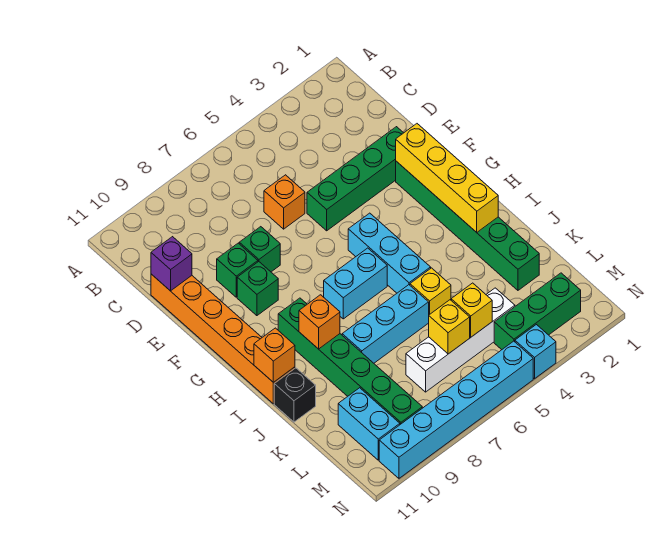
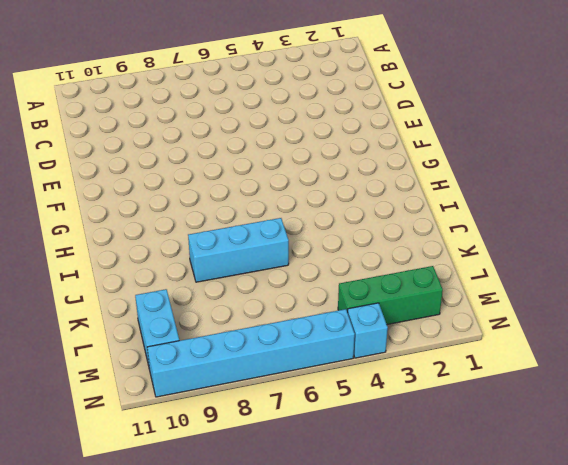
none -> orange brick D6 level 1
none -> orange brick D11:I11 level 1
none -> green brick E2:E5 level 1

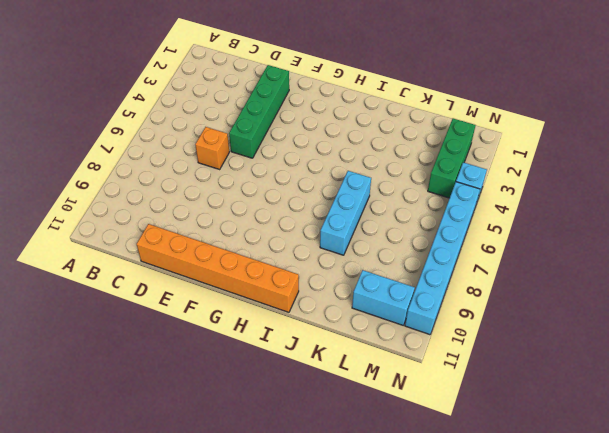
none -> green brick E8 level 1
none -> green brick E9 level 1
none -> green brick F2:K2 level 1

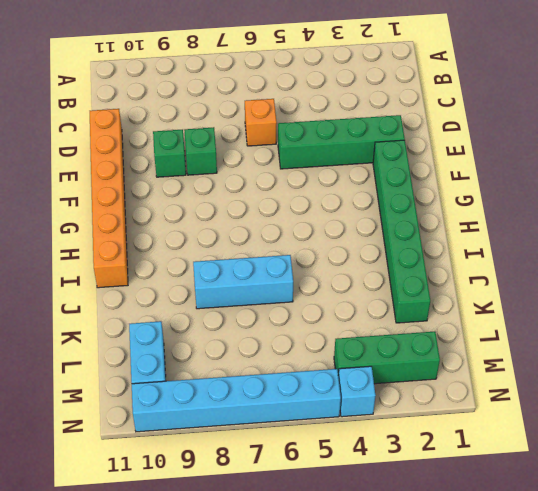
none -> green brick F9 level 1
none -> cyan brick G5:I5 level 1
none -> cyan brick H6:H7 level 1

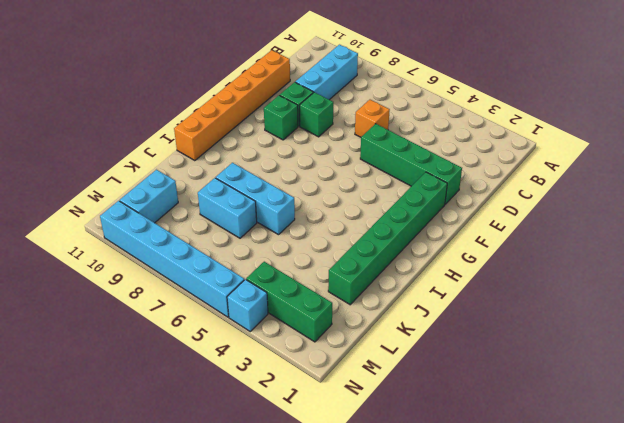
cyan brick B9:D9 level 1 -> cyan brick G5:I5 level 1
cyan brick K7:K8 level 1 -> cyan brick H6:H7 level 1
none -> green brick H9:M9 level 1
none -> yellow brick J5 level 1
none -> black brick J11 level 1

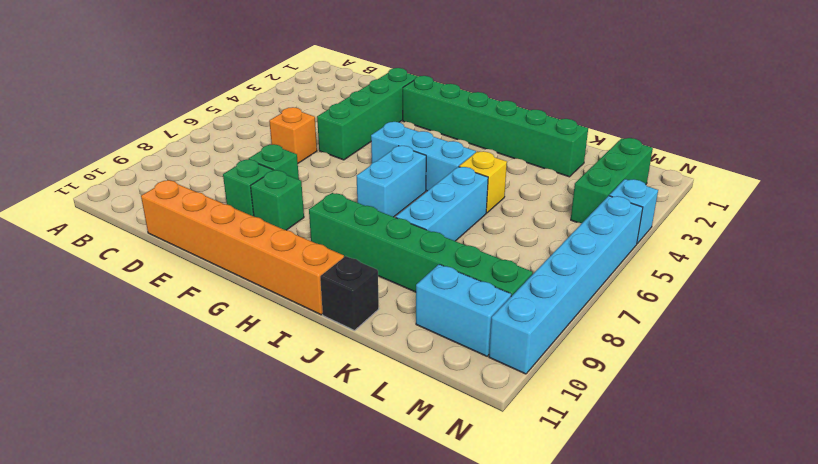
none -> white brick L4:L7 level 1
none -> purple brick D11 level 2
none -> yellow brick F2:I2 level 2

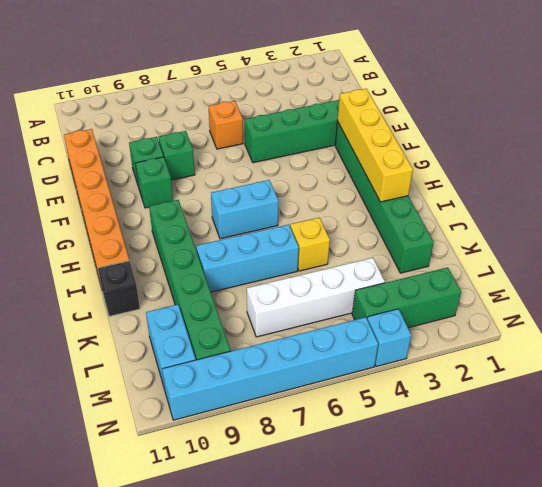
none -> cyan brick G5:I5 level 1
none -> purple brick D11 level 2
none -> orange brick I9 level 2

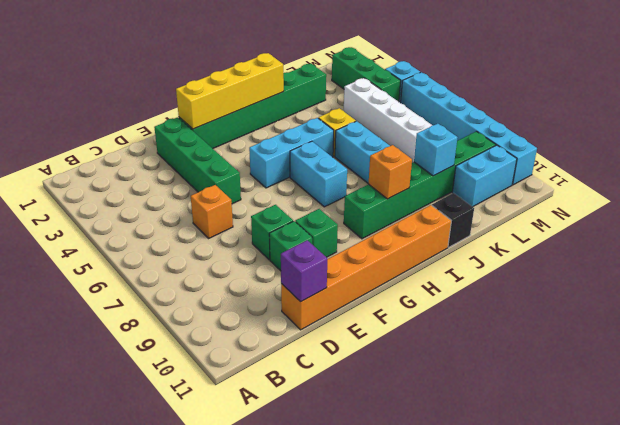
cyan brick K9 level 2 -> none
none -> orange brick I11 level 2
none -> yellow brick L5 level 2
none -> yellow brick L6 level 2

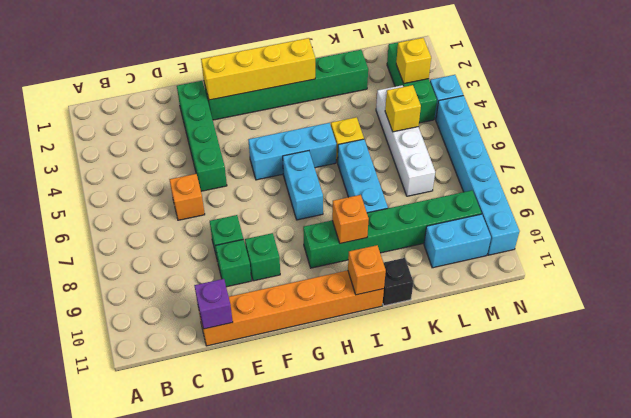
yellow brick M3 level 2 -> yellow brick L6 level 2

